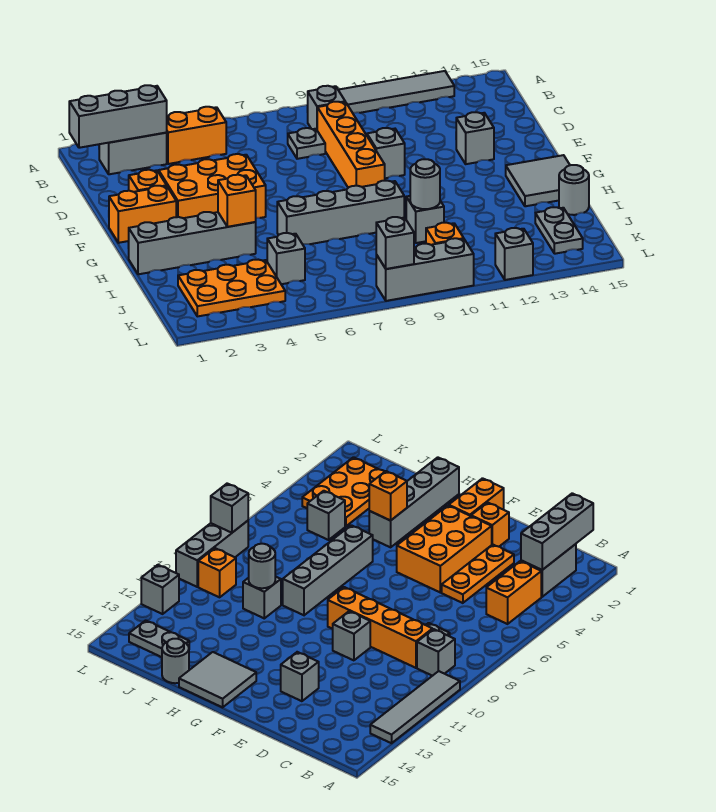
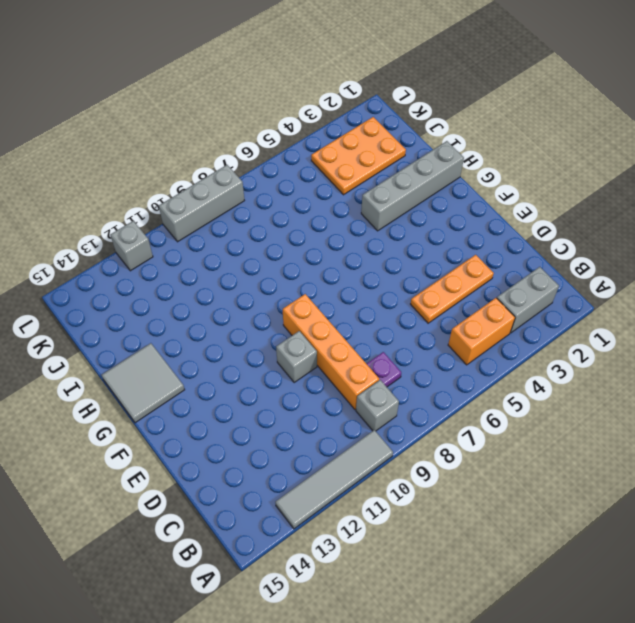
purple plate C8 level 1 -> grey plate C8 level 1
none -> orange brick E2 level 1
none -> orange brick E3:F5 level 1
none -> grey brick E13 level 1

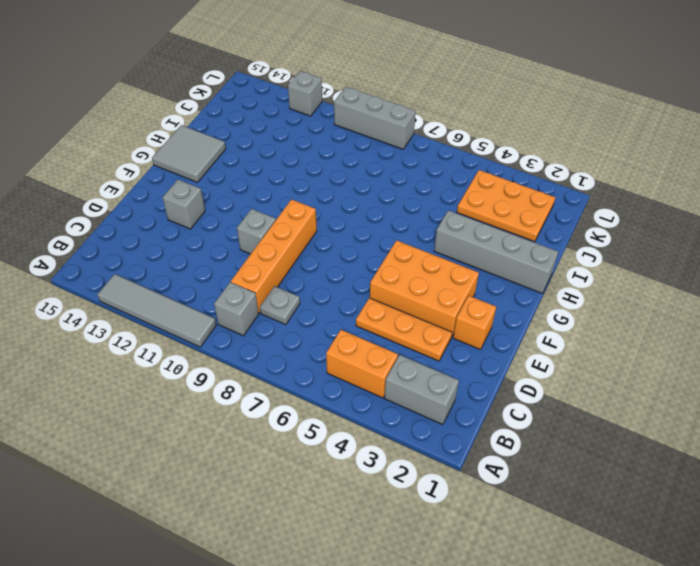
none -> orange brick F1:F2 level 1
none -> grey brick H6:H9 level 1
none -> grey brick I10 level 1

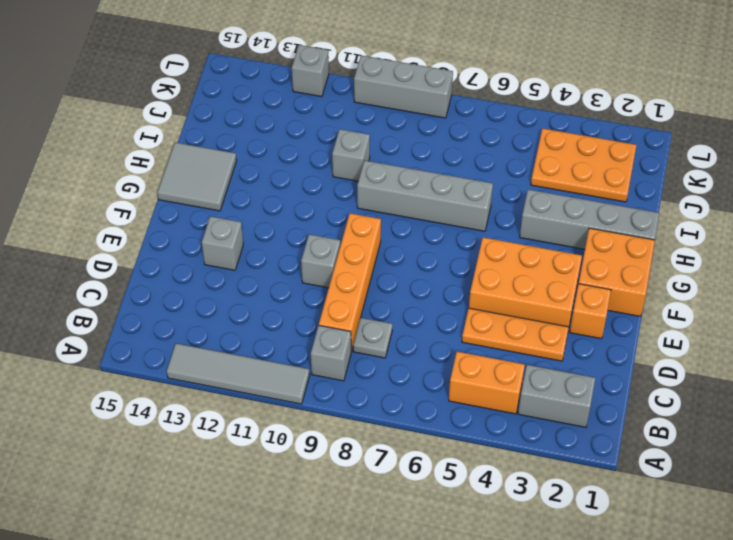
orange brick F1:G2 level 1 -> orange brick F1:F2 level 1
none -> grey round brick I15 level 1
none -> grey brick J5 level 1
none -> grey plate J14:K14 level 1

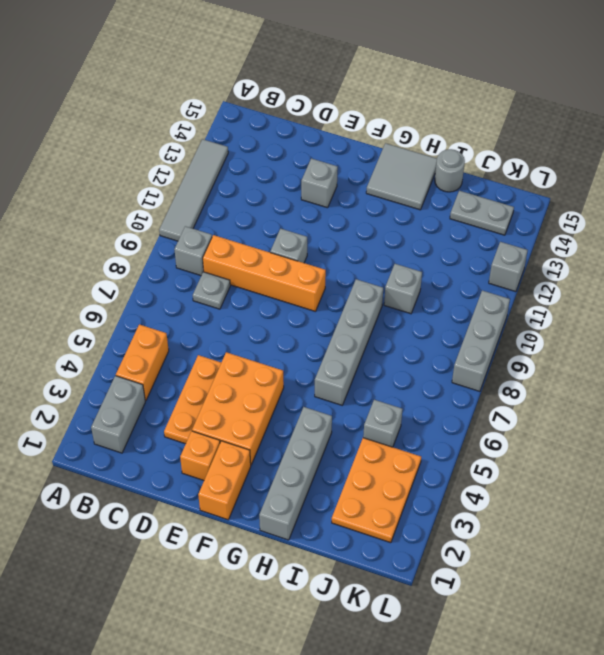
none -> orange brick K10 level 1
none -> grey brick B1:B3 level 2
none -> orange brick H4 level 2

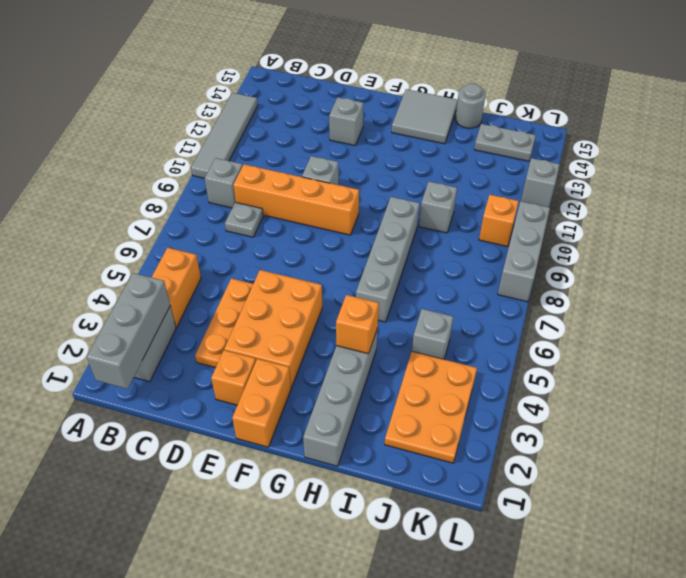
none -> grey round brick I10 level 2
none -> grey brick L8 level 2

